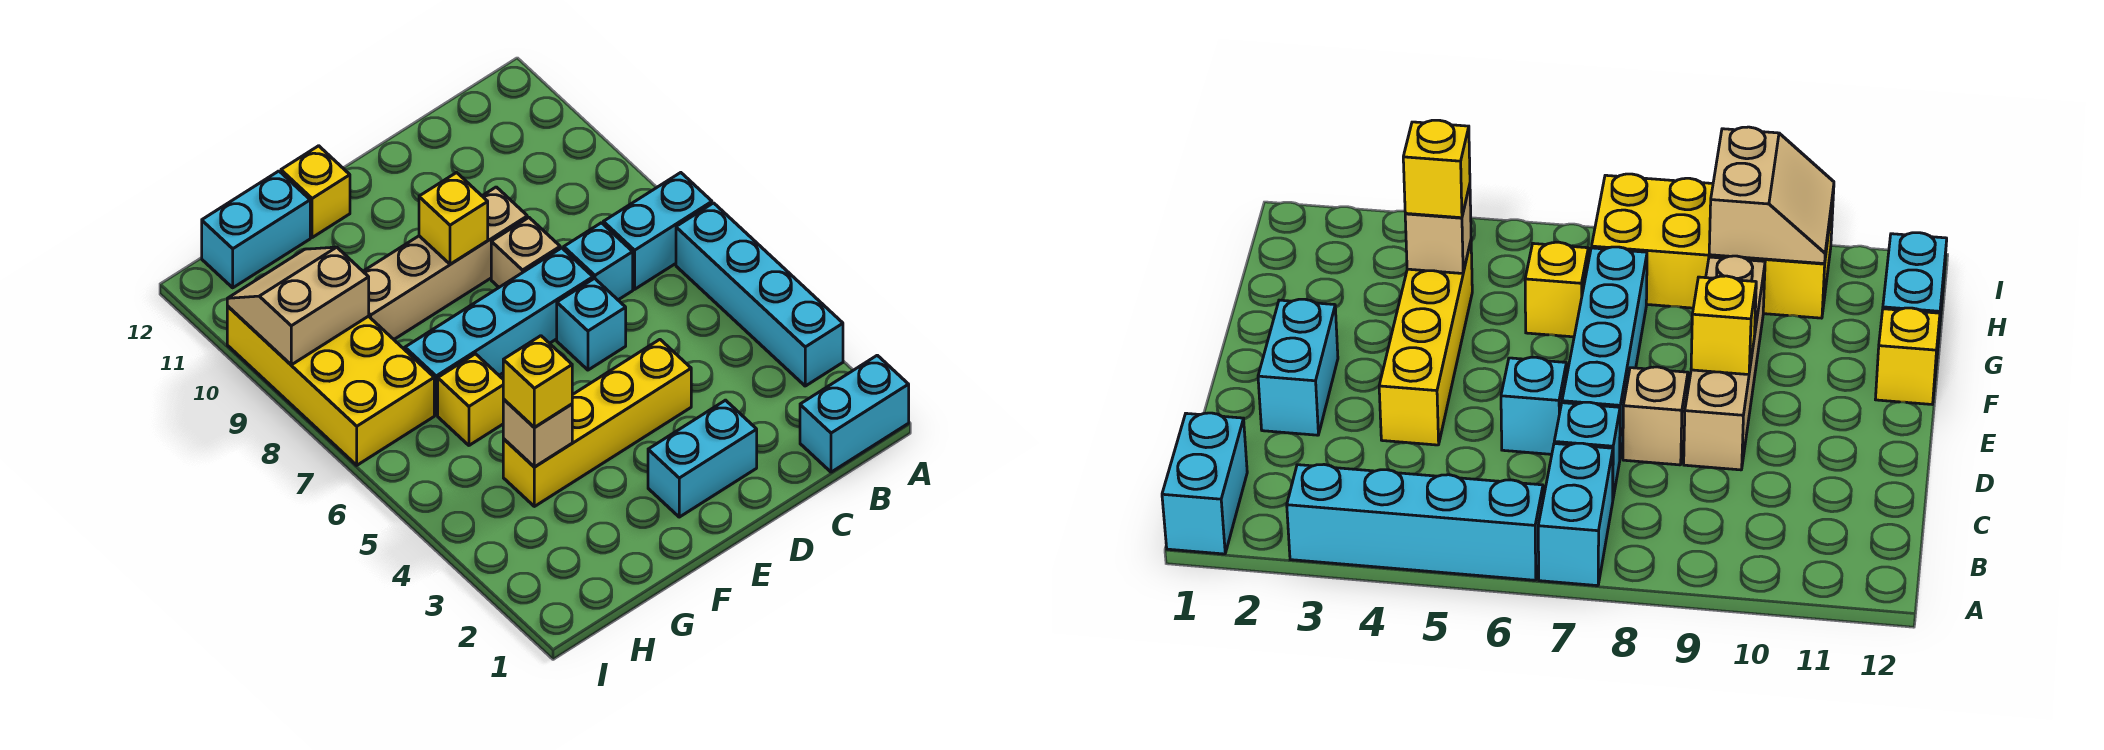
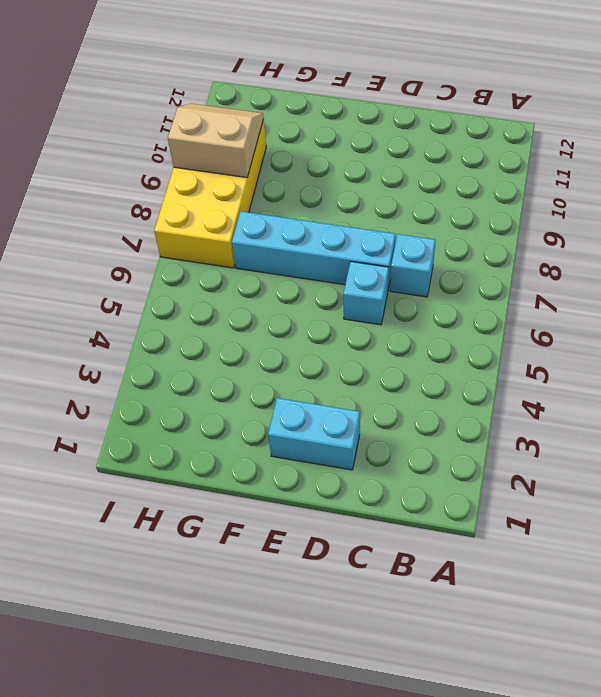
none -> cyan brick A1:B1 level 1
none -> cyan brick A3:A6 level 1
none -> cyan brick A7:B7 level 1

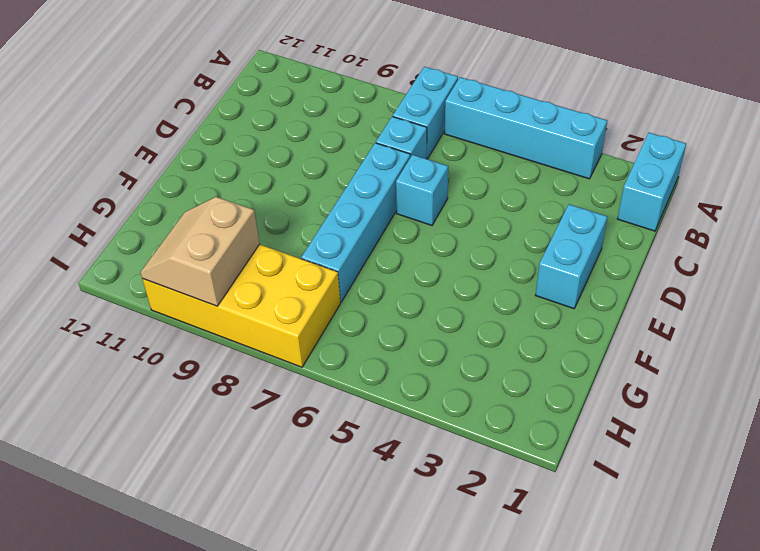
none -> yellow brick D4:G4 level 1
none -> tan brick D8 level 1
none -> tan brick D9:G9 level 1

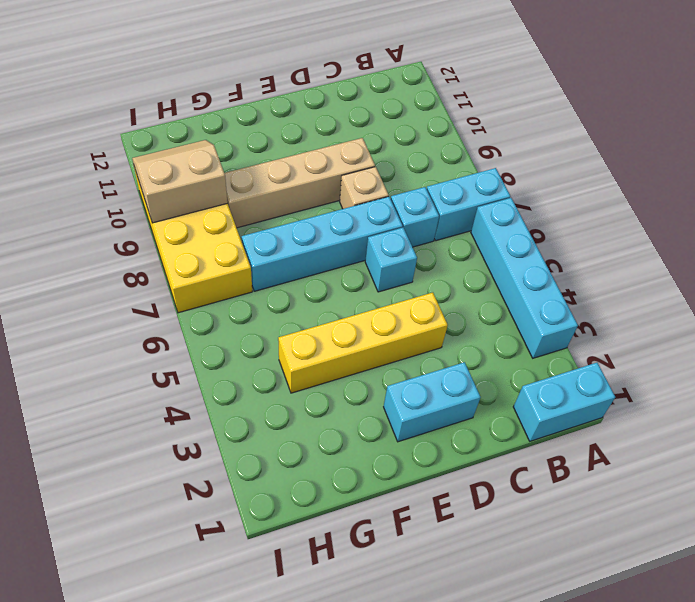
none -> yellow brick F12 level 1
none -> yellow brick G6 level 1
none -> cyan brick G12:H12 level 1

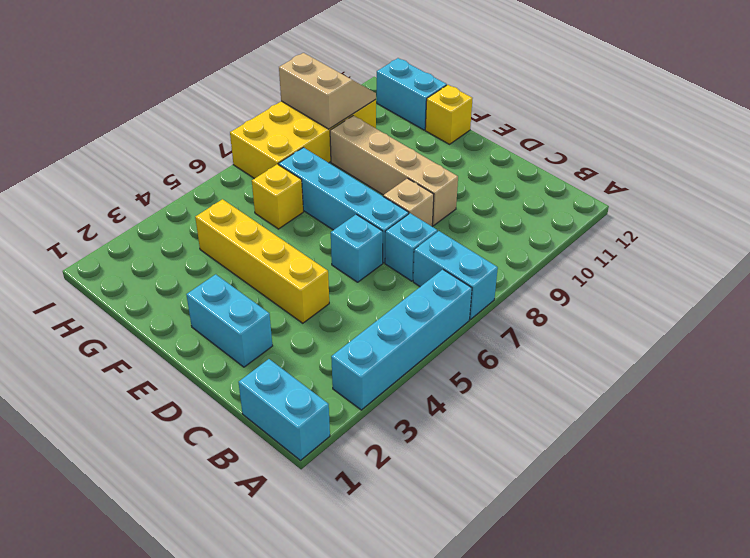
none -> yellow brick E9 level 2
none -> tan brick G4 level 2
none -> yellow brick G4 level 3

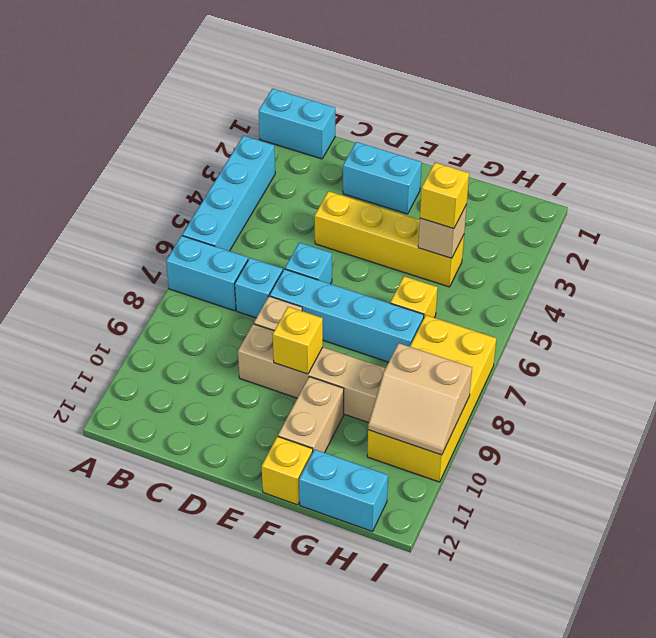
tan brick F10:F11 level 1 -> none

